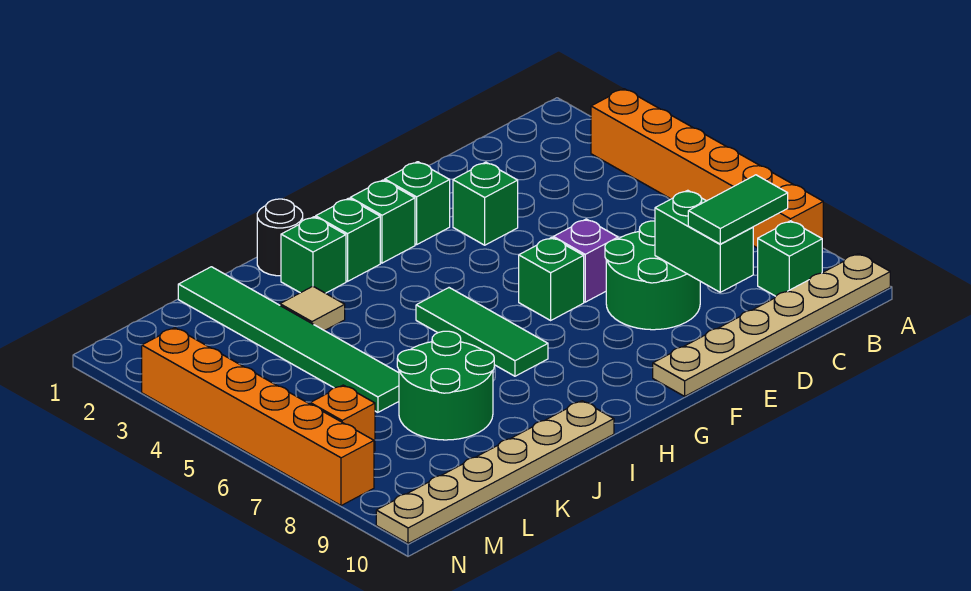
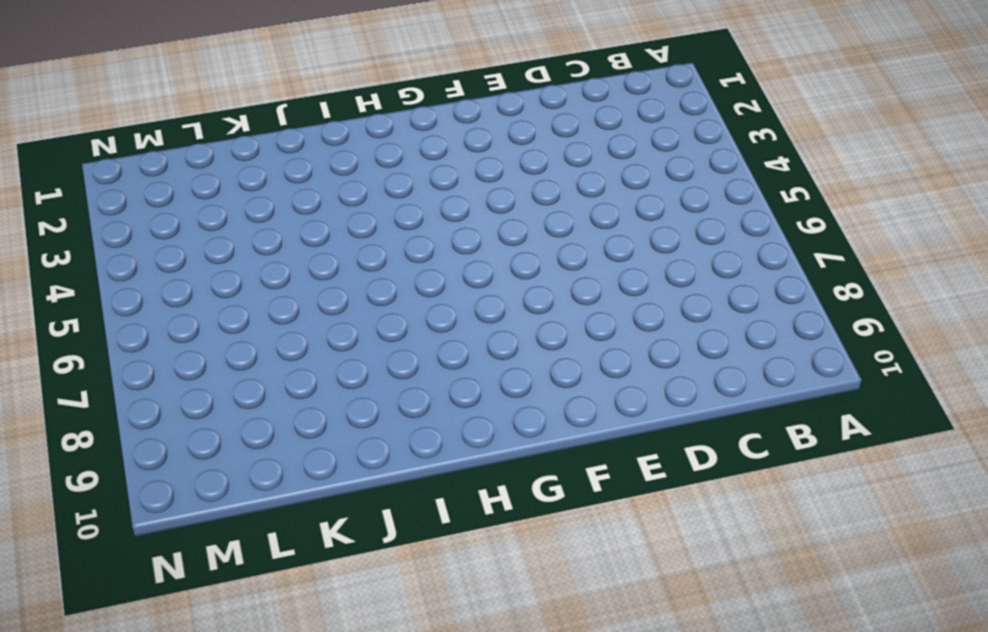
none -> orange brick A3:A8 level 1
none -> tan plate A10:F10 level 1
none -> green brick B9 level 1

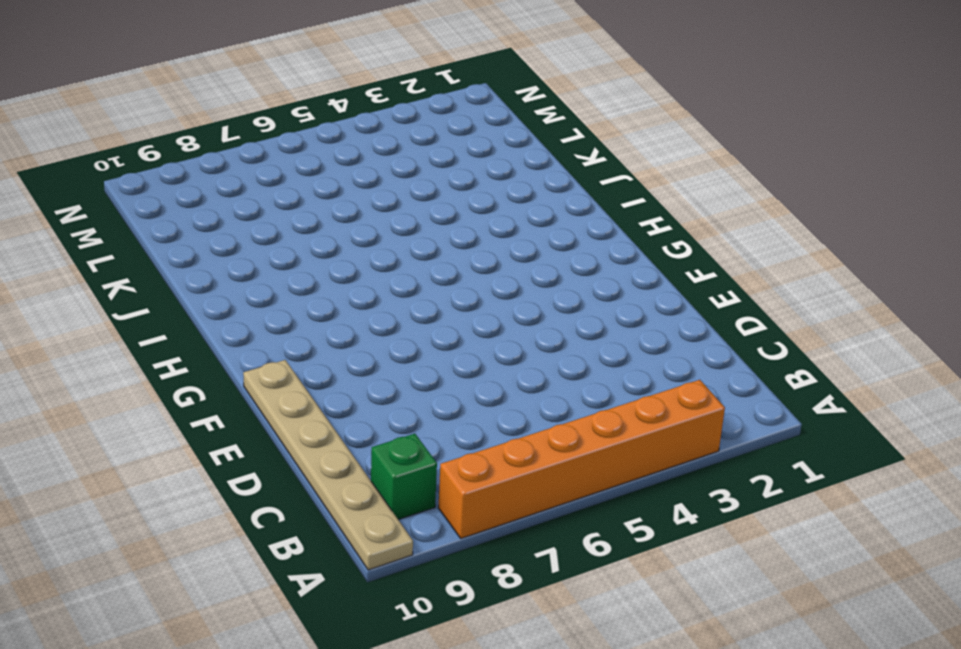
none -> green round brick D7:E8 level 1
none -> green brick E3 level 1
none -> purple brick E6 level 1

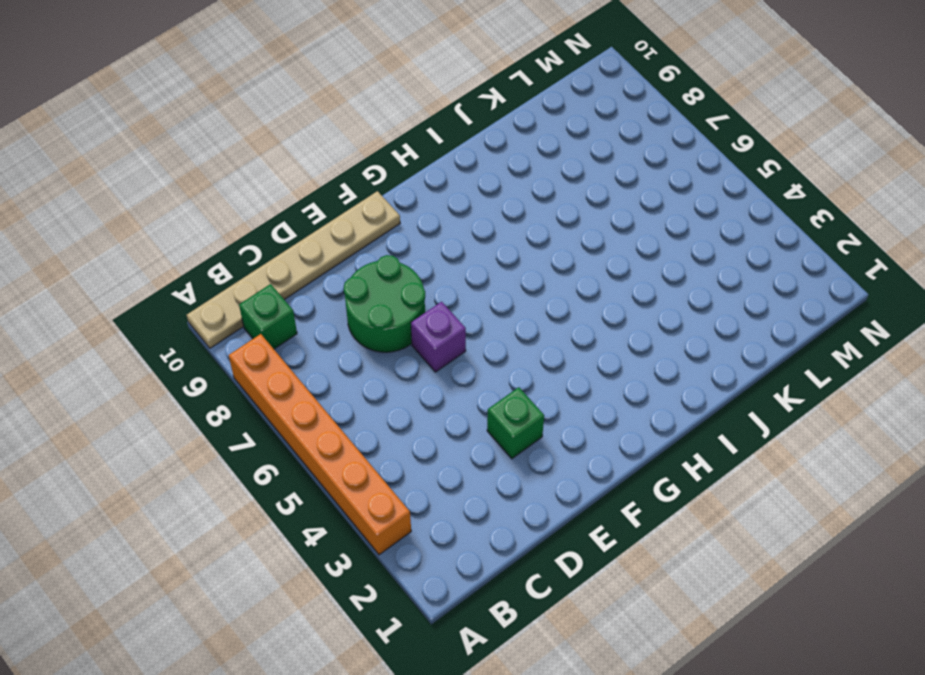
none -> green brick F2 level 1
none -> green brick F6 level 1
none -> green brick G2 level 1

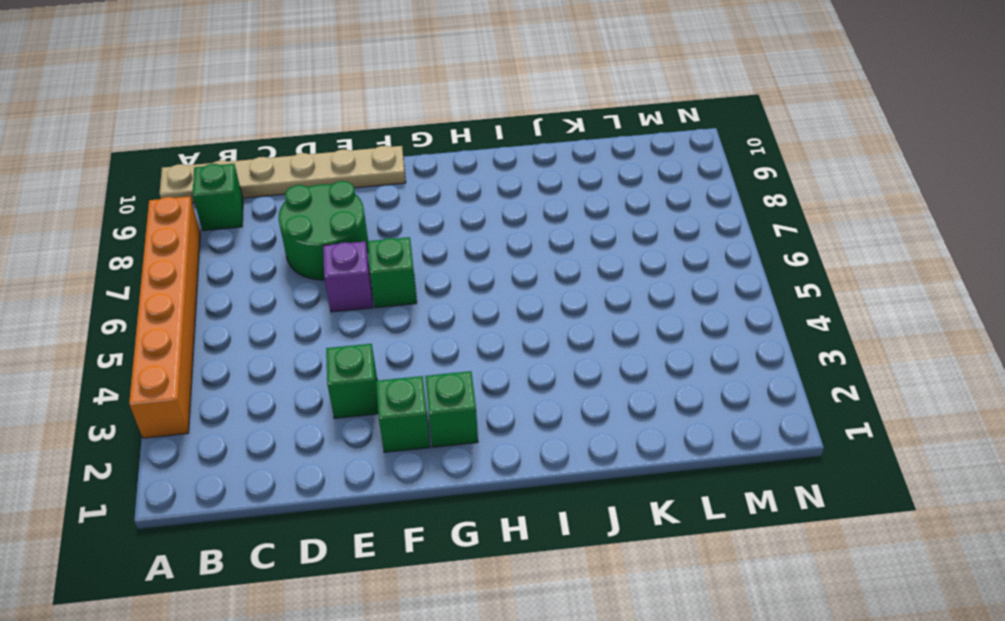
none -> green brick H2 level 1
none -> green tile H5:H7 level 1
none -> black round brick I1 level 1

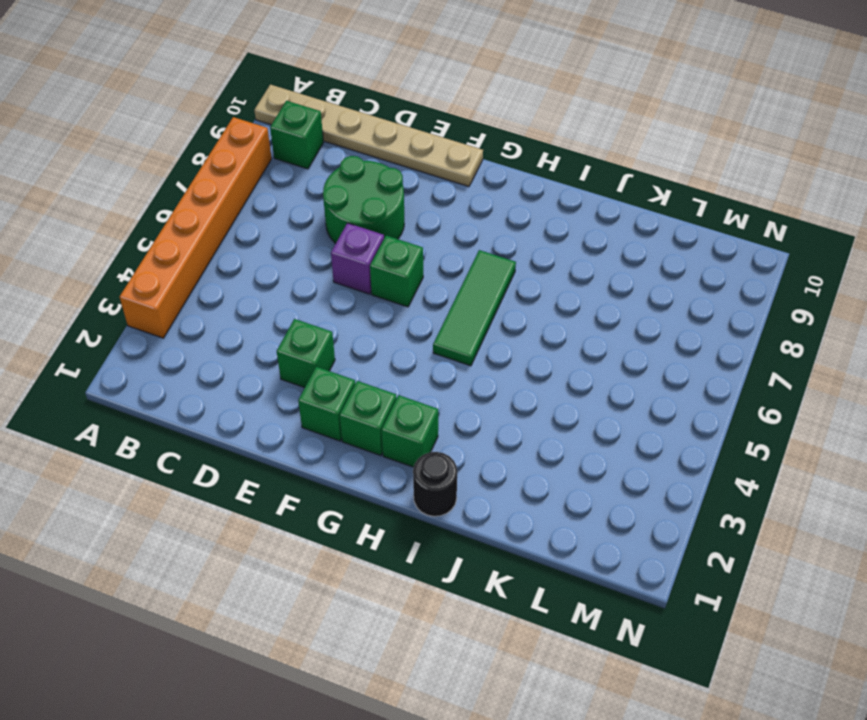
none -> green brick I2 level 1
none -> tan plate I10:N10 level 1
none -> tan tile J3 level 1

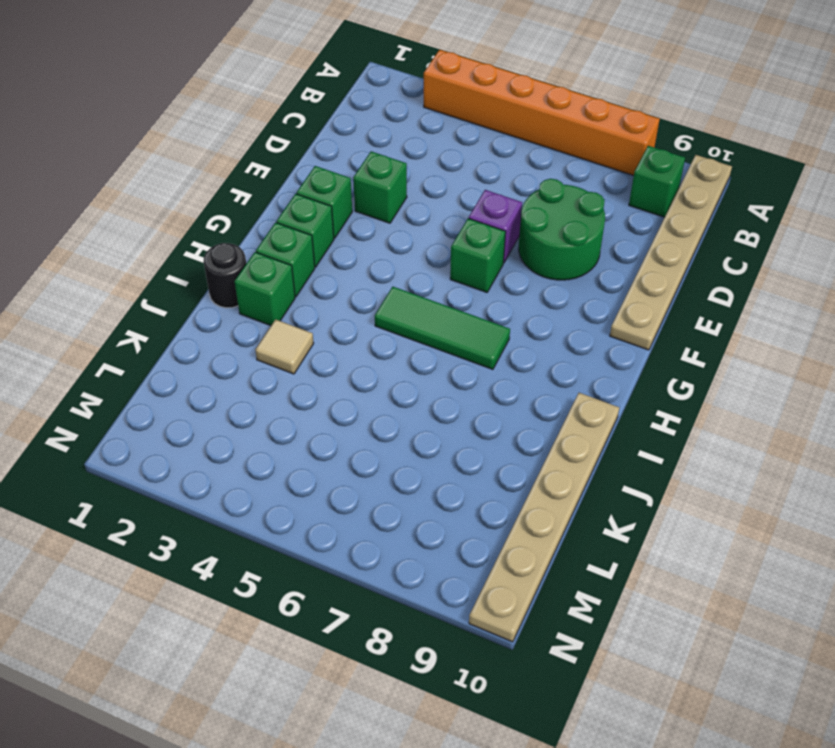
none -> green round brick J7:K8 level 1
none -> green tile K1:K6 level 1
none -> orange brick M7 level 1

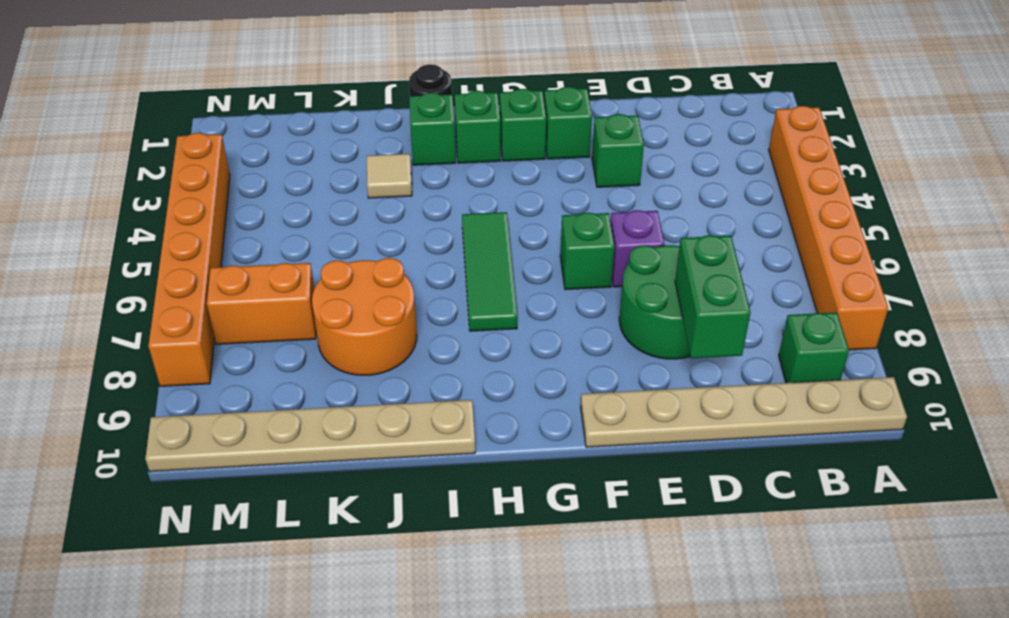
orange round brick J7:K8 level 1 -> green round brick J7:K8 level 1
orange brick L7:M7 level 1 -> orange brick M7 level 1
none -> green tile K1:K6 level 1
none -> green tile C9:D9 level 3

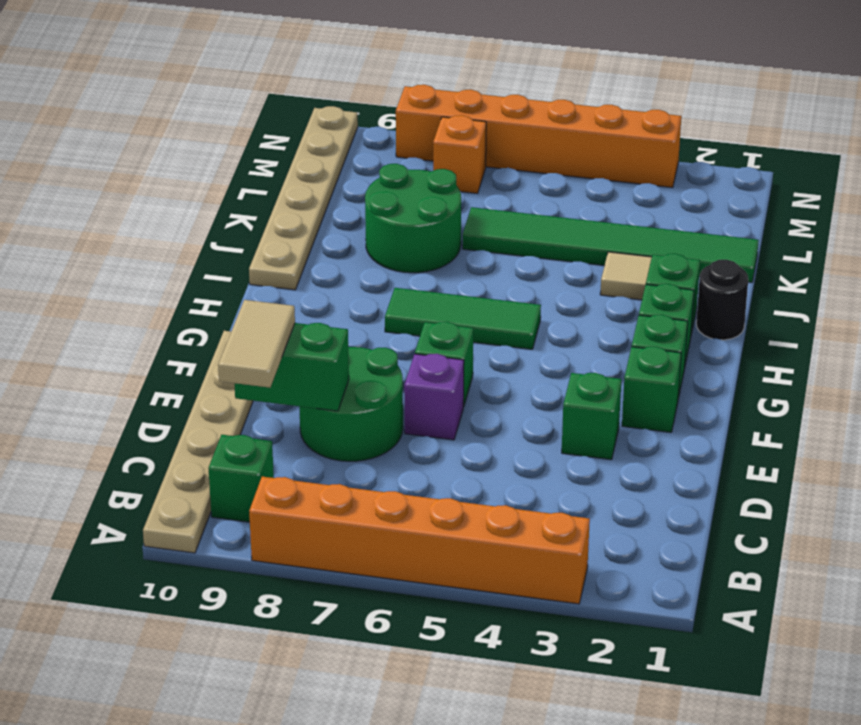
tan tile C9:D9 level 3 -> green tile C9:D9 level 3

